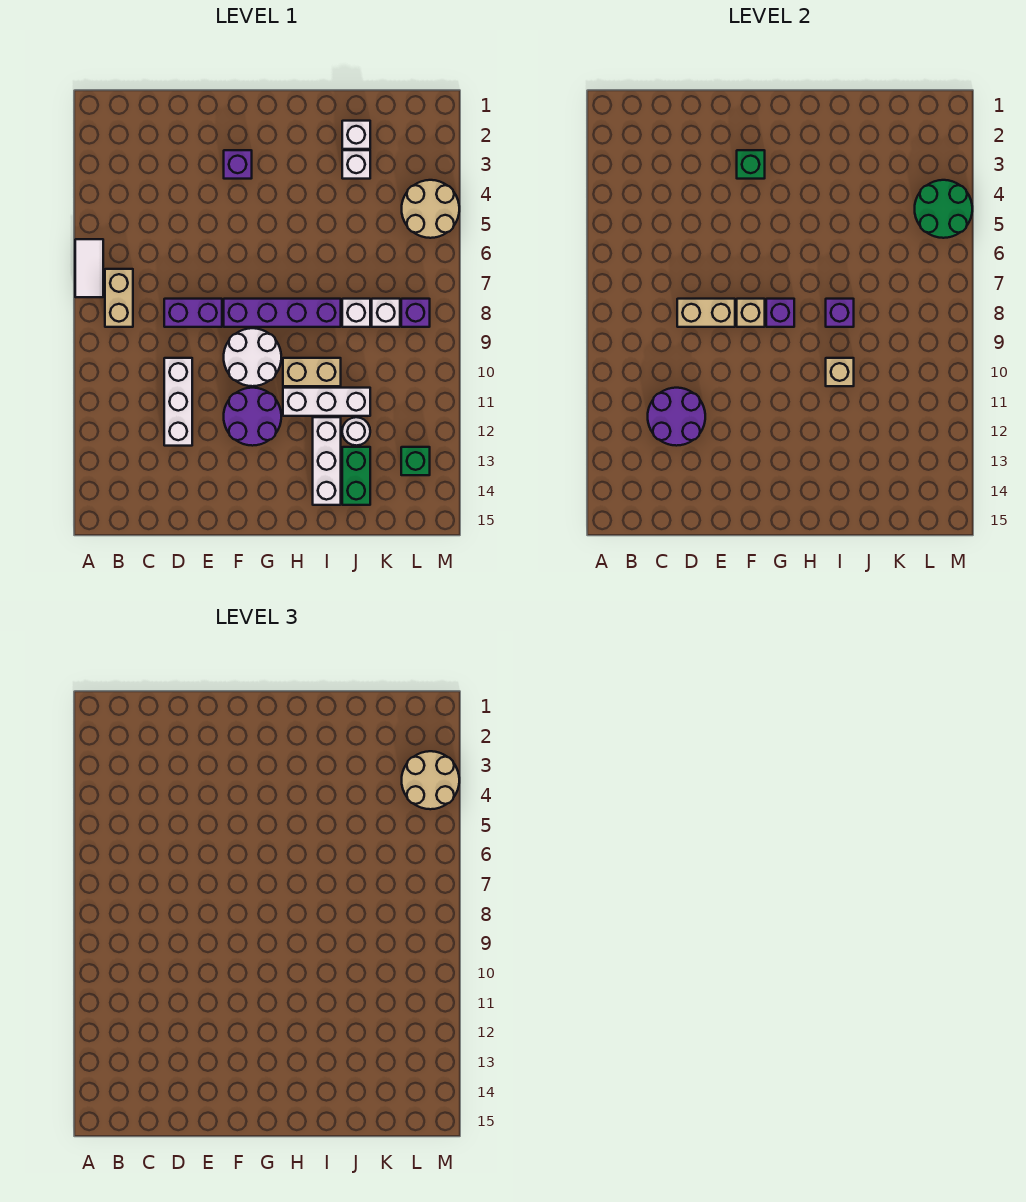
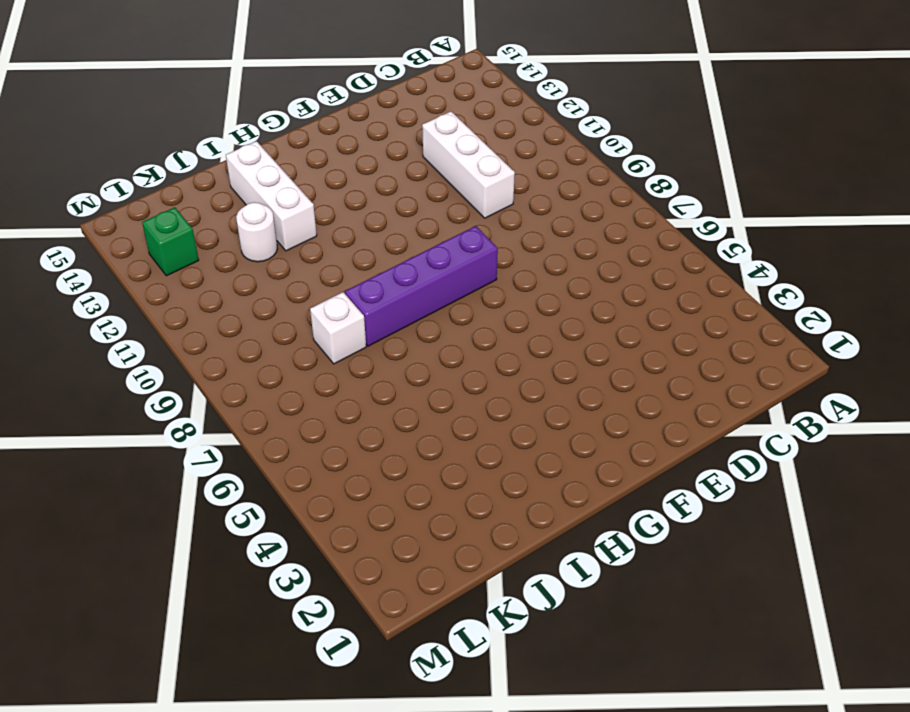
none -> white tile A6:A7 level 1
none -> tan brick B7:B8 level 1
none -> purple brick D8:E8 level 1

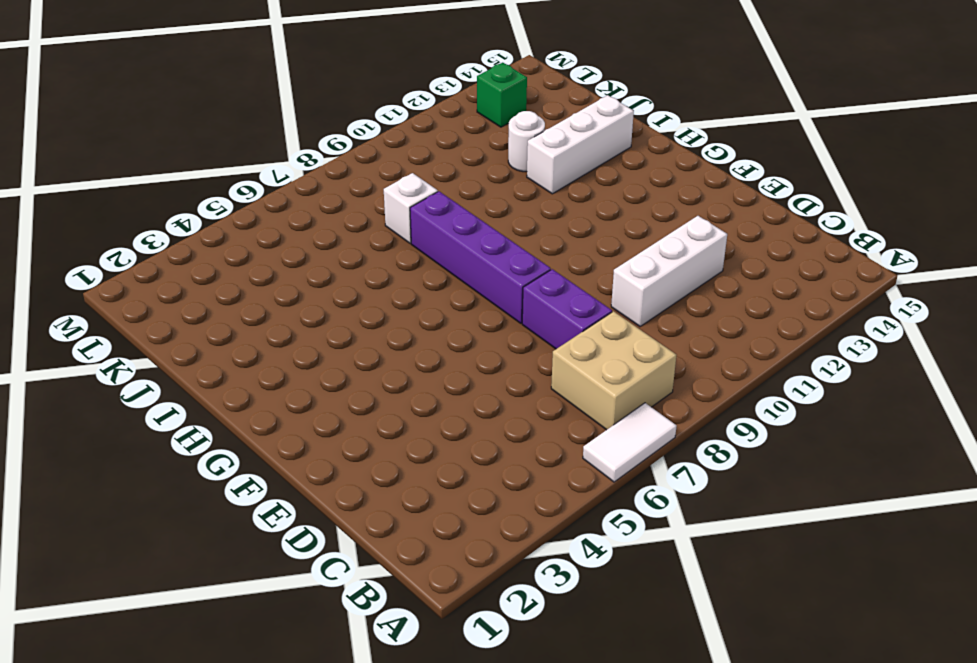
tan brick B7:C8 level 1 -> tan brick B7:B8 level 1
none -> purple brick F3 level 1
none -> white round brick F9:G10 level 1
none -> purple round brick F11:G12 level 1

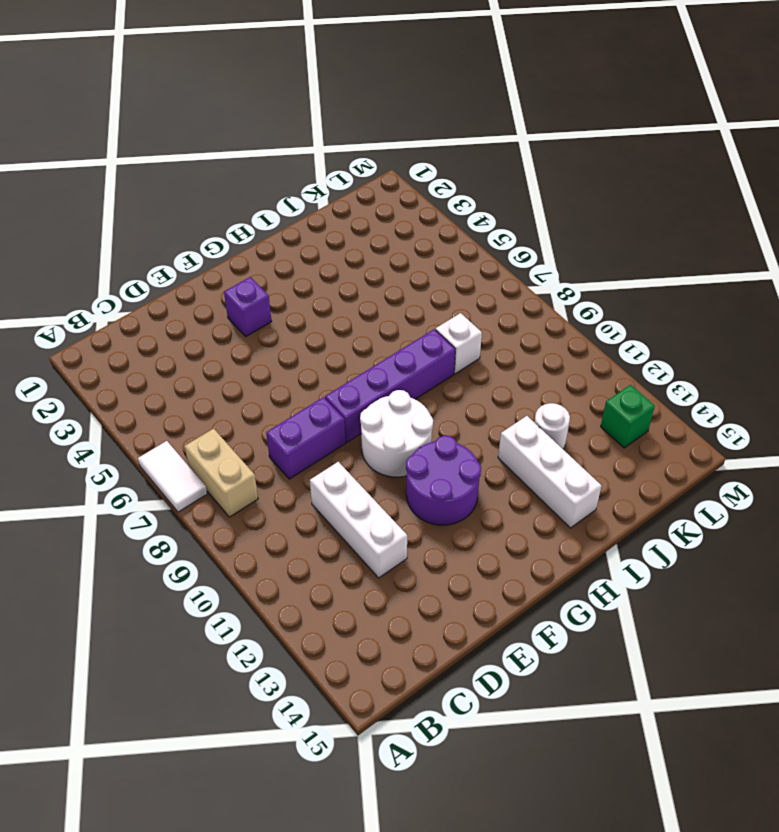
none -> tan brick H10:I10 level 1
none -> white brick H11:J11 level 1
none -> white brick J2 level 1

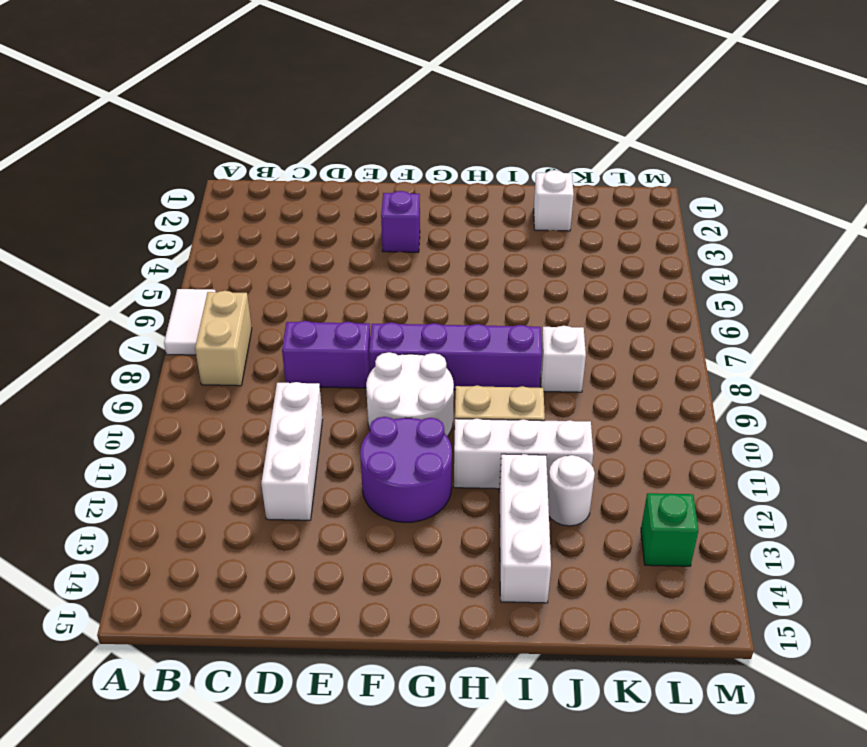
none -> white brick J3 level 1
none -> green brick J13:J14 level 1
none -> white brick K8 level 1

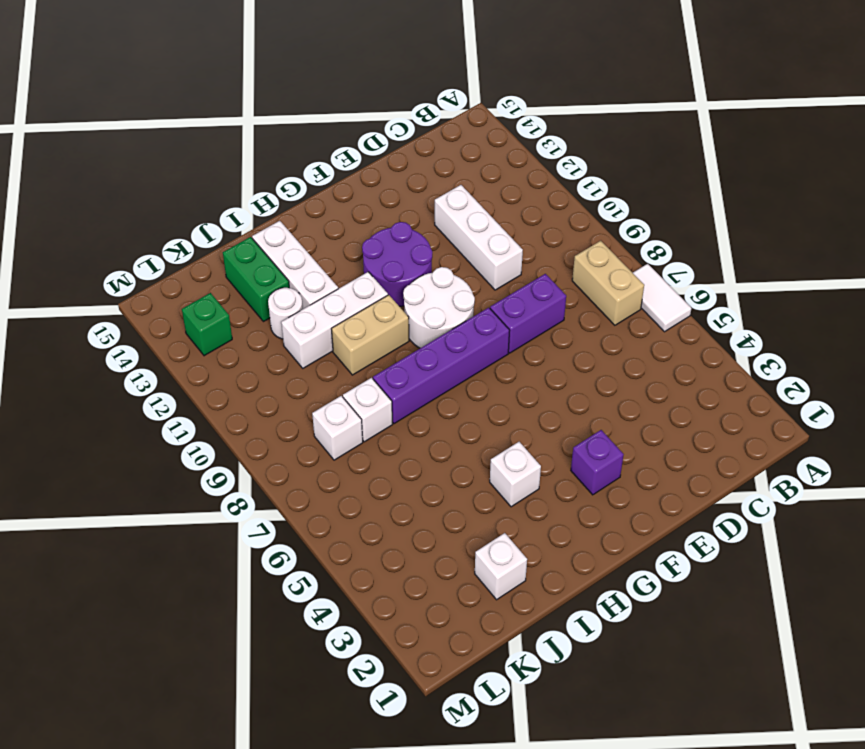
white brick H4 level 1 -> white brick J3 level 1
none -> tan round brick L4:M5 level 1
none -> purple brick L8 level 1
none -> purple round brick C11:D12 level 2

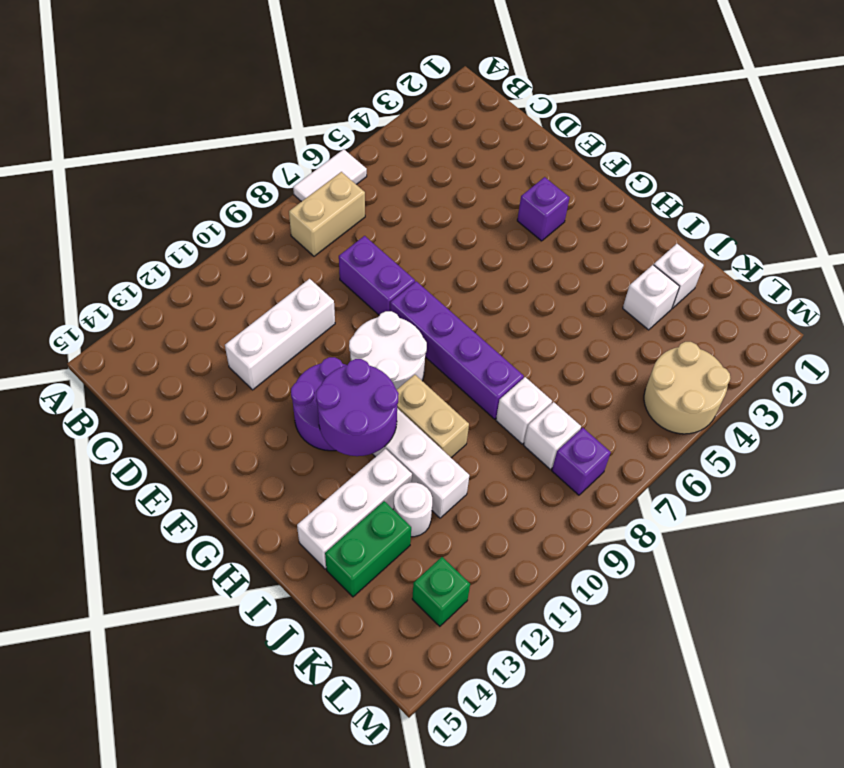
purple round brick G11:H12 level 2 -> purple round brick C11:D12 level 2
none -> tan brick D8:E8 level 2
none -> green brick F3 level 2
none -> tan brick F8 level 2

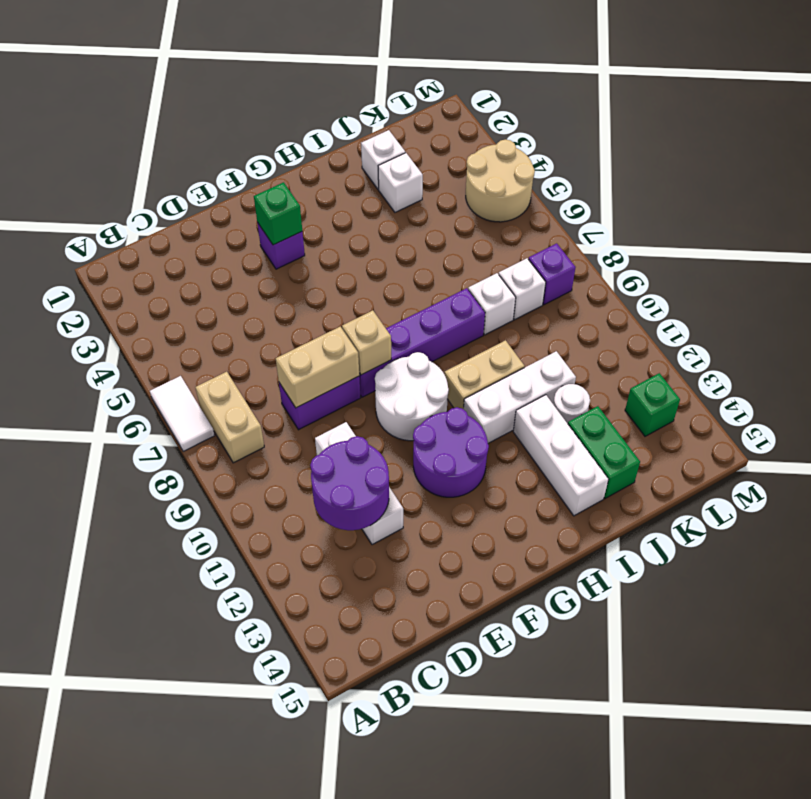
none -> purple brick G8 level 2
none -> purple brick I8 level 2
none -> tan brick I10 level 2

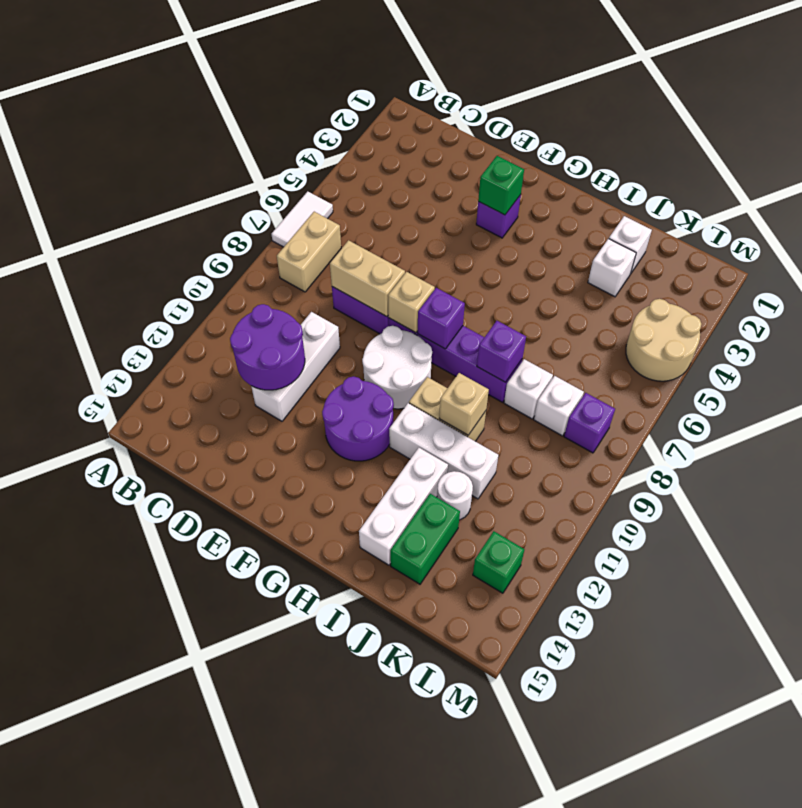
none -> green round brick L4:M5 level 2
none -> tan round brick L3:M4 level 3

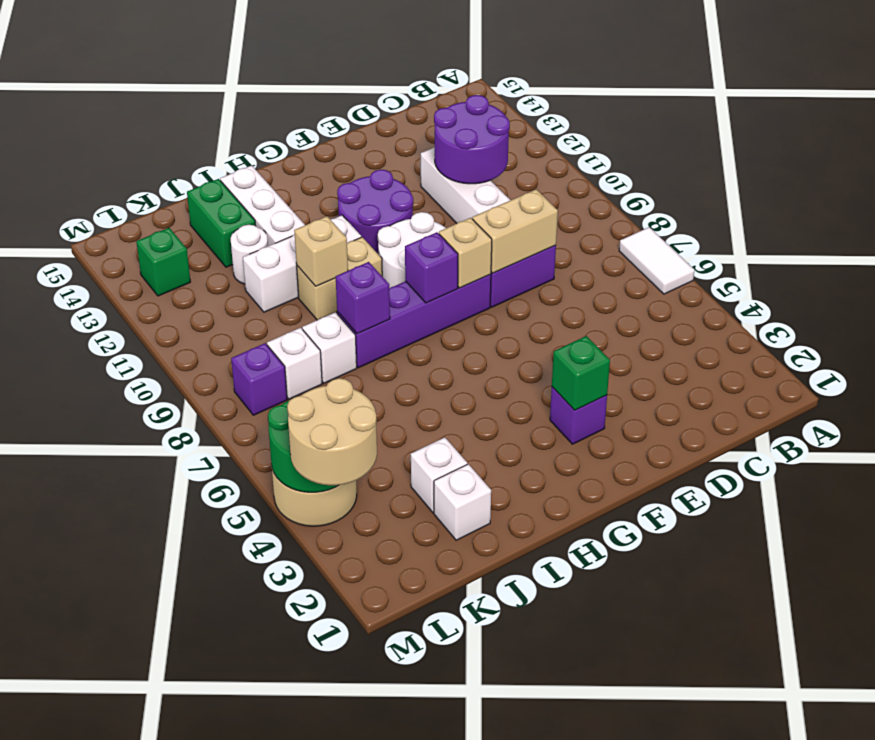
none -> tan brick B7:B8 level 1

